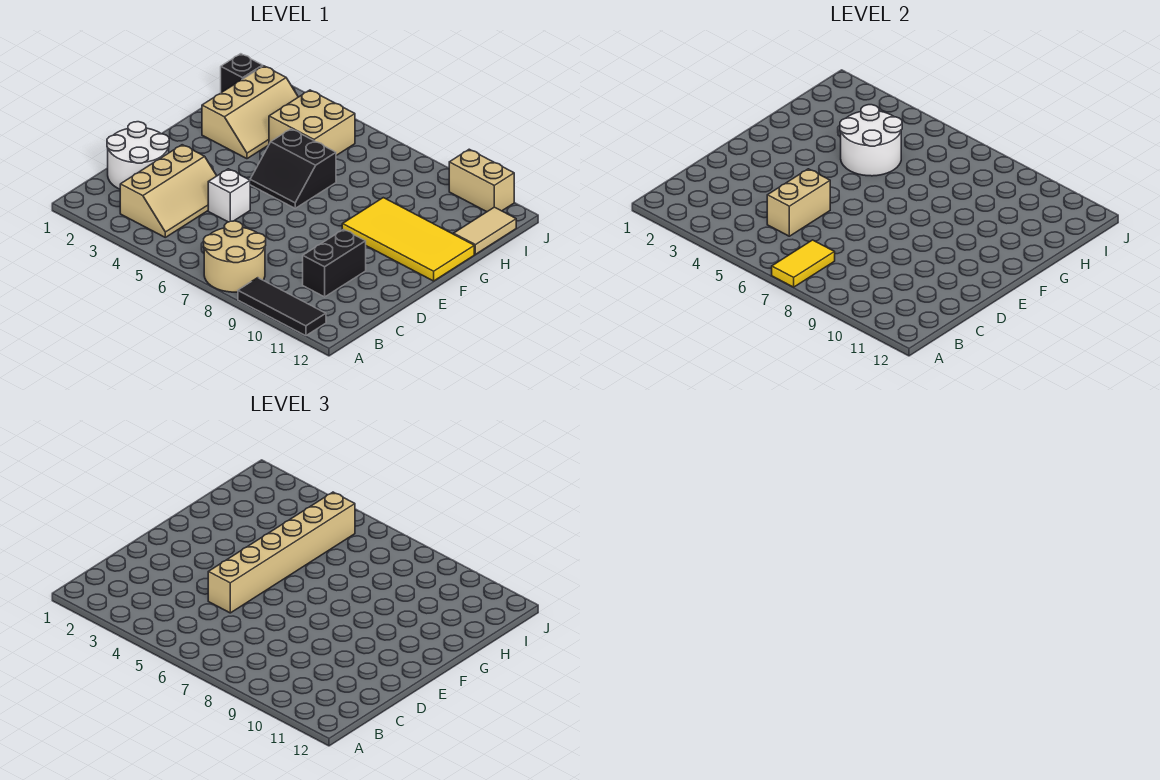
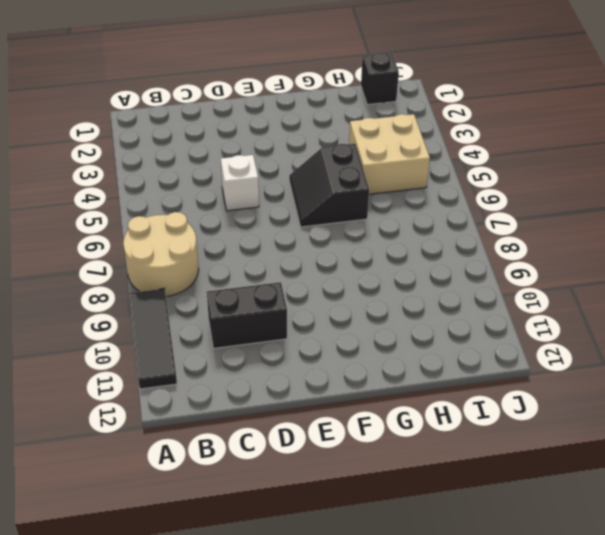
none -> tan slope B3:D4 level 1 top 3
none -> white round brick C1:D2 level 1
none -> yellow tile F9:G12 level 1

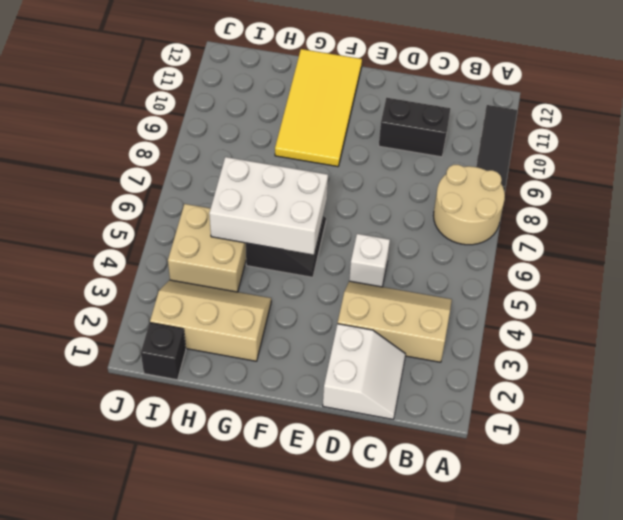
white slope C1:D2 level 1 top D -> white round brick C1:D2 level 1
white brick F5:H6 level 2 -> white round brick G4:H5 level 2
none -> tan tile H12:I12 level 1
none -> tan brick J10:J11 level 1
none -> yellow tile A7:B7 level 2

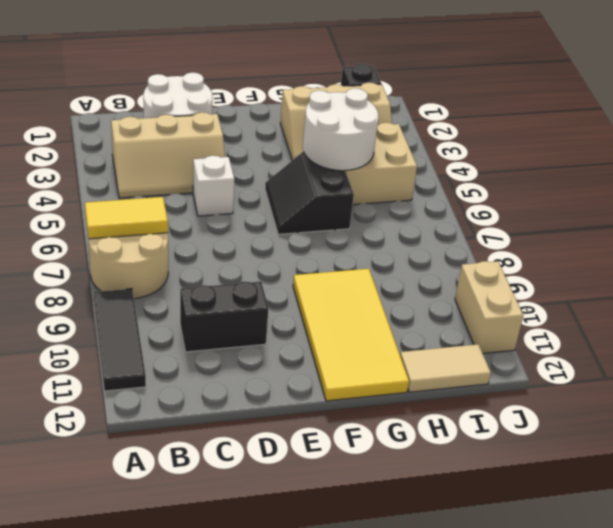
none -> tan brick C5:D5 level 2
none -> tan brick D5:I5 level 3

